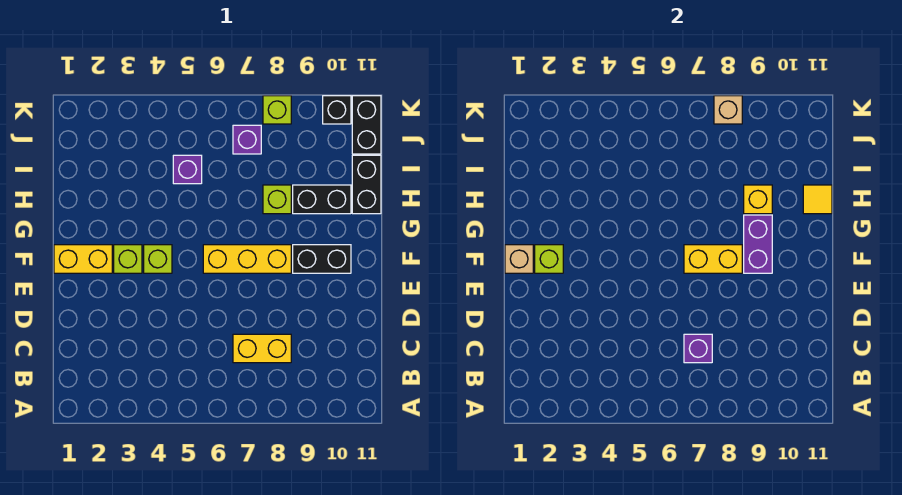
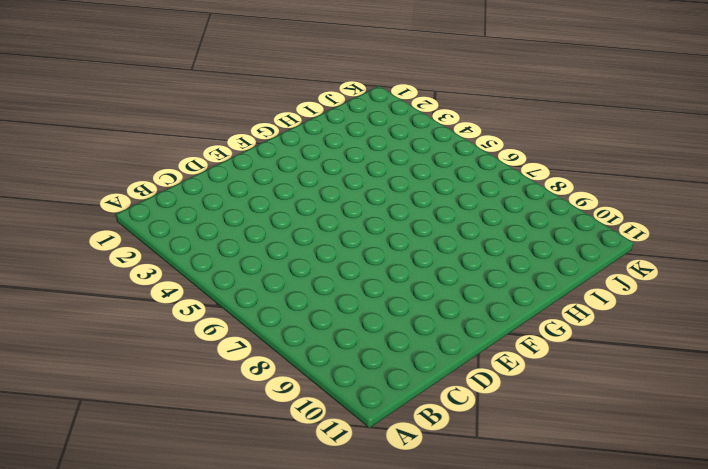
none -> yellow brick C7:C8 level 1
none -> yellow brick F1:F2 level 1
none -> lime brick F3 level 1

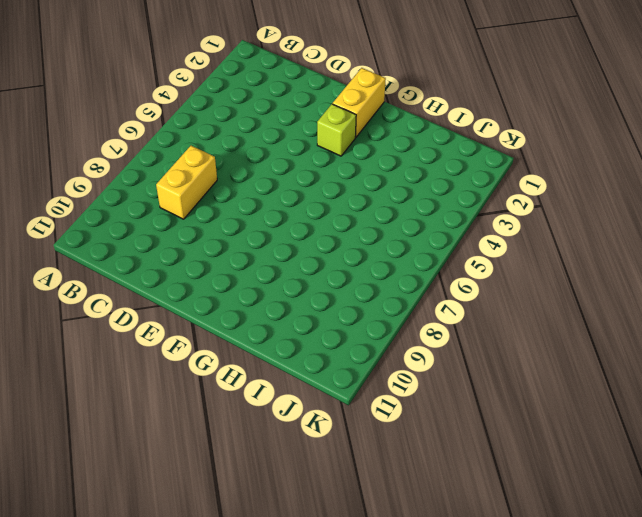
none -> lime brick F4 level 1
none -> yellow brick F6:F8 level 1
none -> black brick F9:F10 level 1

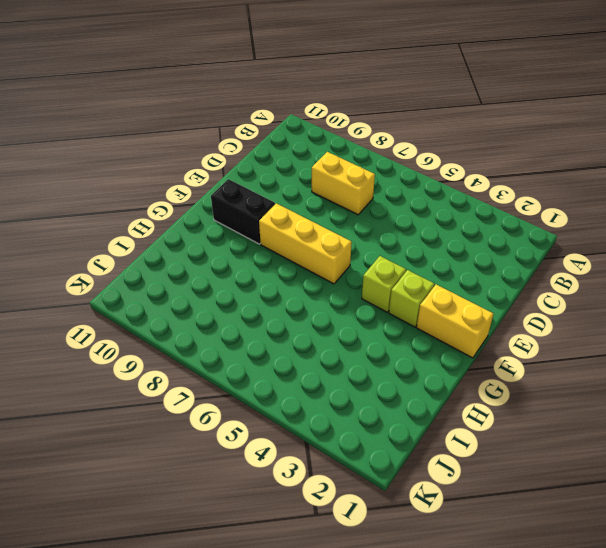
none -> lime brick H8 level 1
none -> black brick H9:H10 level 1
none -> black brick H11:I11 level 1

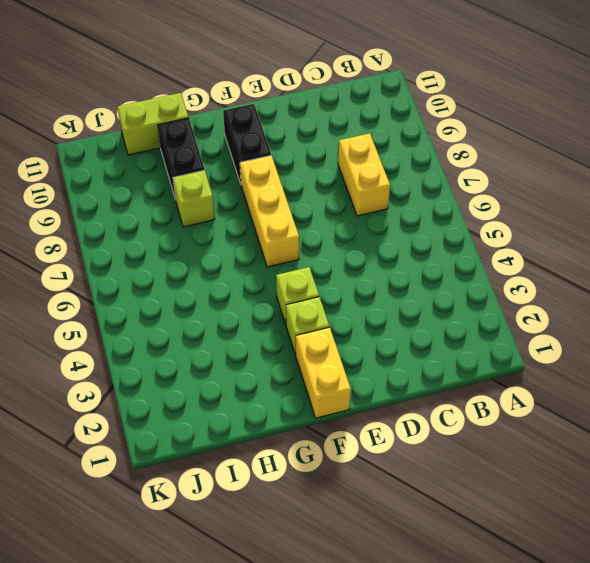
lime brick H11:I11 level 1 -> black brick H11:I11 level 1
none -> purple brick I5 level 1
none -> purple brick J7 level 1
none -> black brick J11:K11 level 1

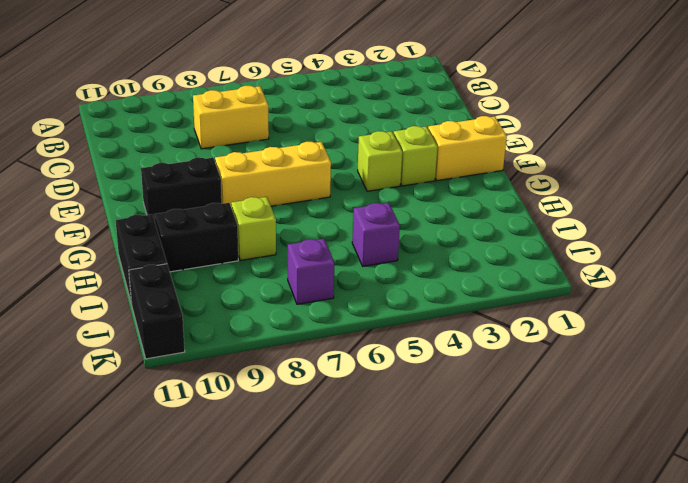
none -> lime brick K8 level 1
none -> black brick K10 level 1
none -> purple brick C7 level 2

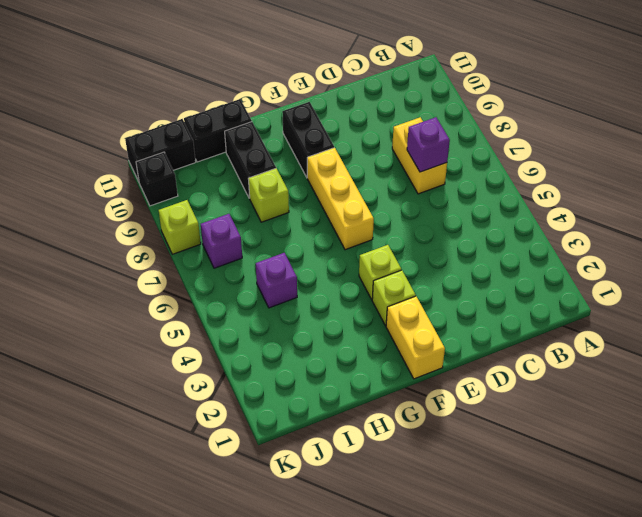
none -> tan brick F1 level 2
none -> lime brick F2 level 2
none -> yellow brick F7:F8 level 2

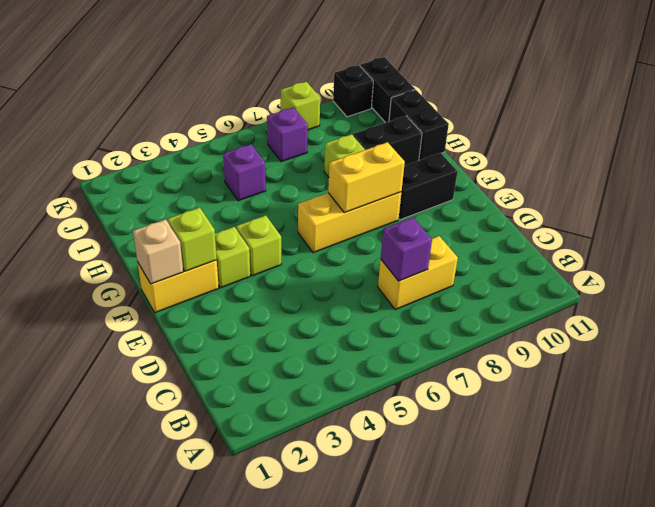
none -> purple brick F9:G9 level 2
none -> yellow brick H9 level 2
none -> yellow tile H11 level 2

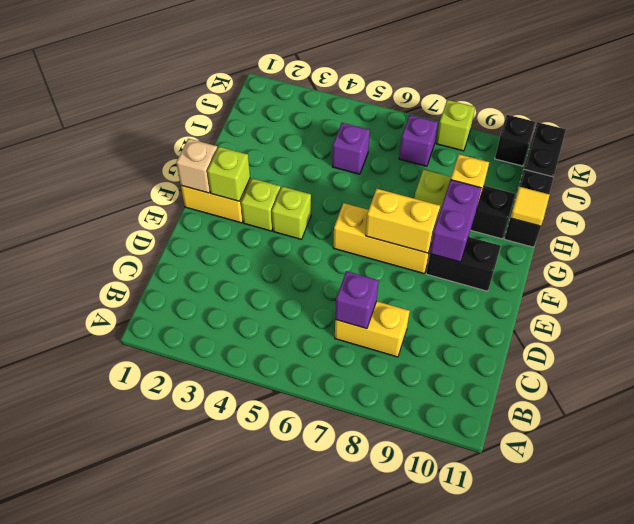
none -> tan brick K8 level 2

